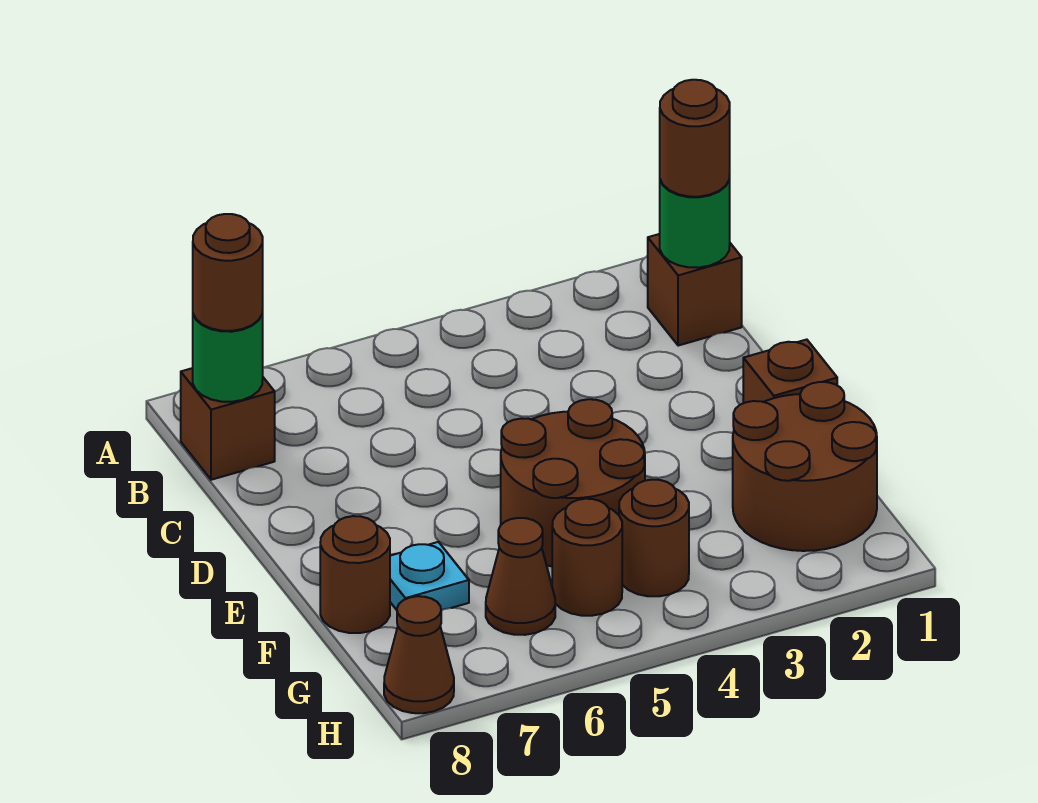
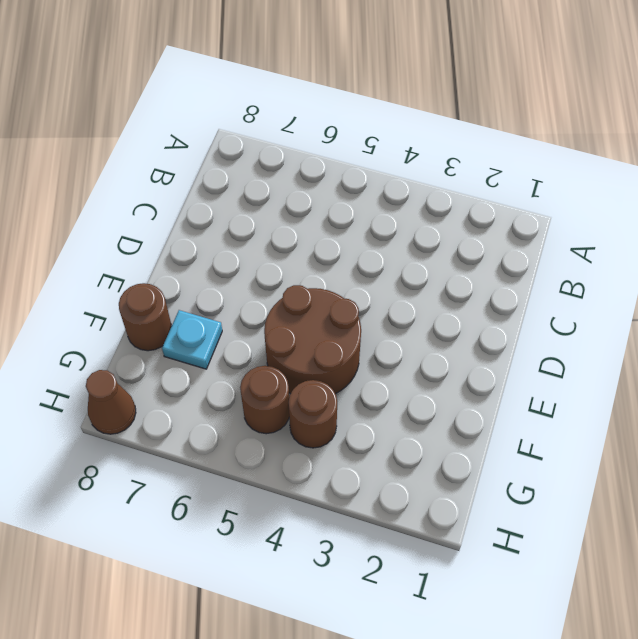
none -> brown brick B1 level 1
none -> brown brick B8 level 1
none -> brown brick E1 level 1

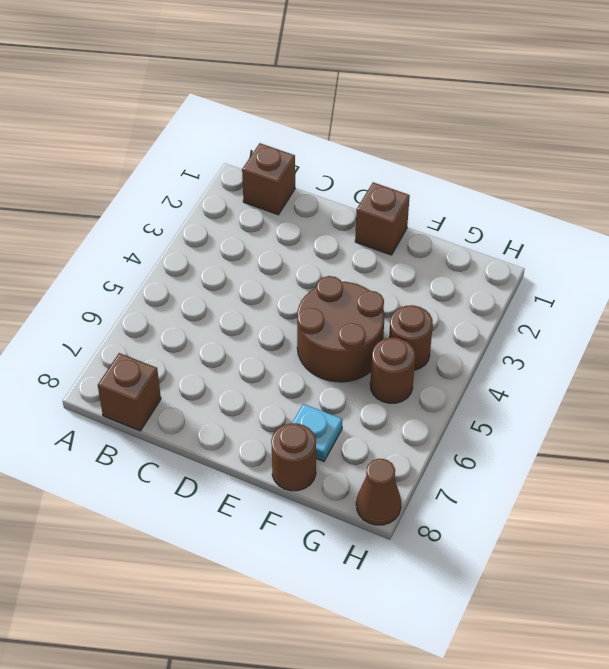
none -> brown round brick F1:G2 level 1
none -> brown cone G6 level 1
none -> green round brick B1 level 2

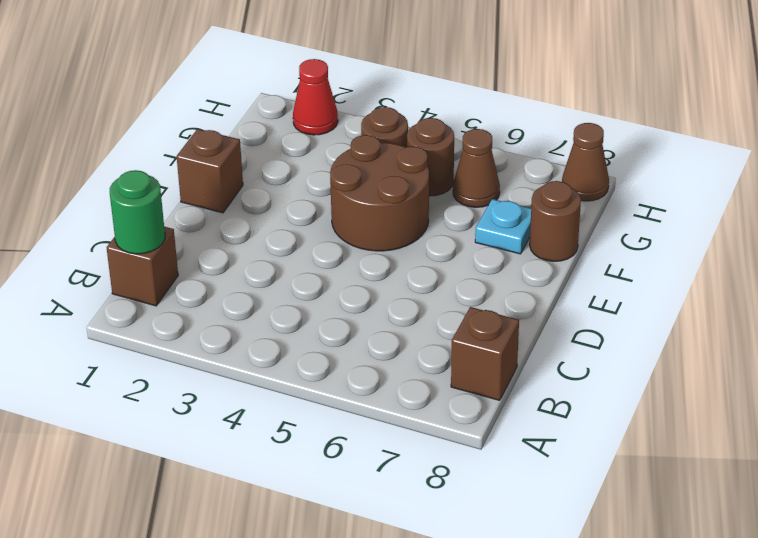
red cone H2 level 1 -> none
none -> brown round brick F1:G2 level 1
none -> green round brick B8 level 2
none -> brown round brick B1 level 3

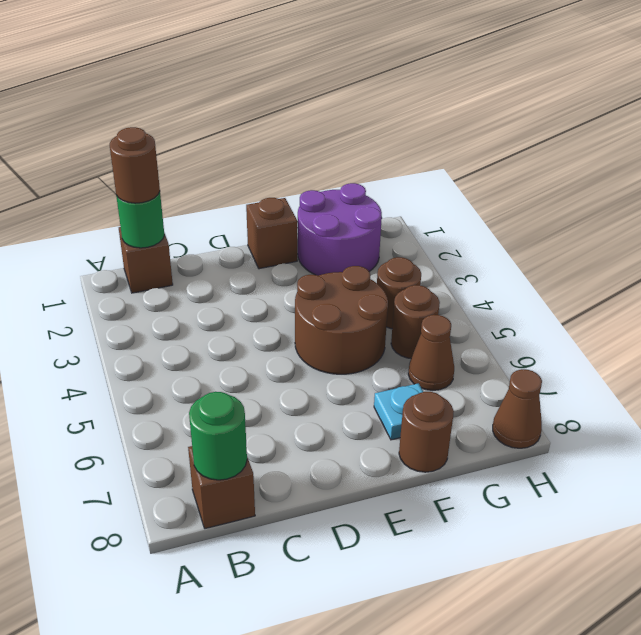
purple round brick F1:G2 level 1 -> brown round brick F1:G2 level 1
none -> brown round brick B8 level 3

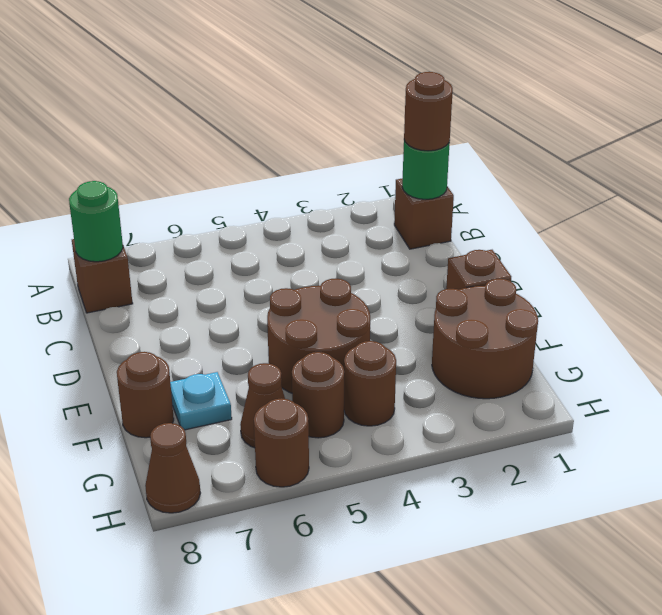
brown round brick H6 level 1 -> brown round brick B8 level 3

